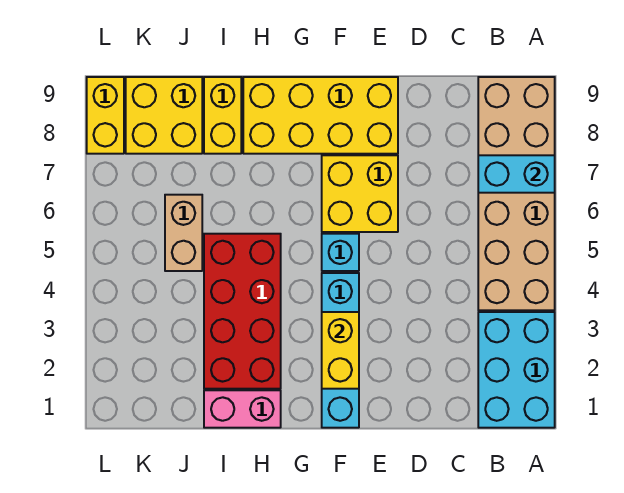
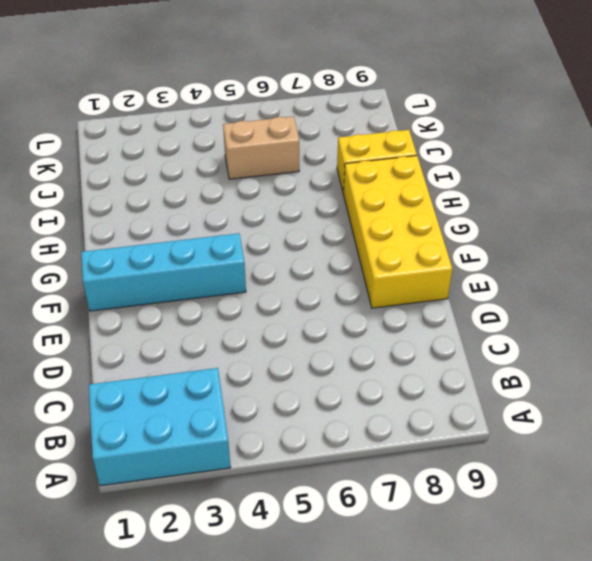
none -> tan brick A4:B9 level 1
none -> yellow brick E6:F7 level 1
none -> cyan brick F5 level 1

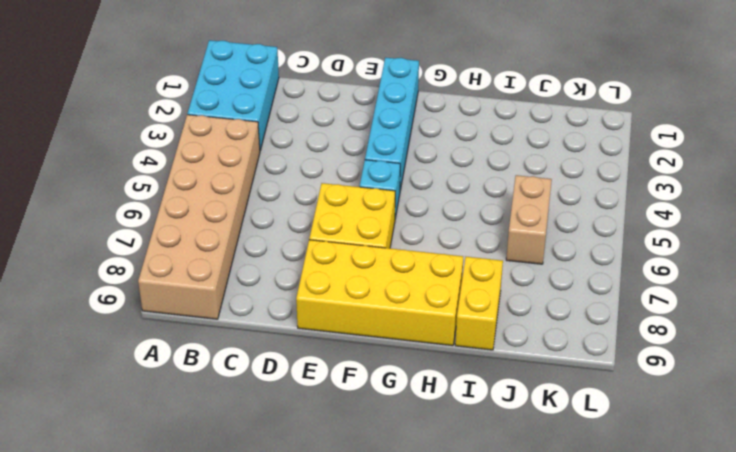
none -> pink brick H1:I1 level 1
none -> red brick H2:I5 level 1
none -> yellow brick J8:K9 level 1

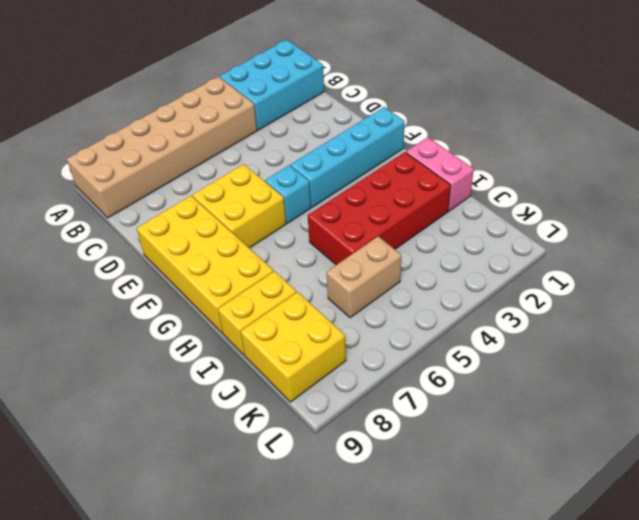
none -> yellow brick L8:L9 level 1
none -> cyan brick A7:B7 level 2
none -> yellow brick F2:F3 level 2

